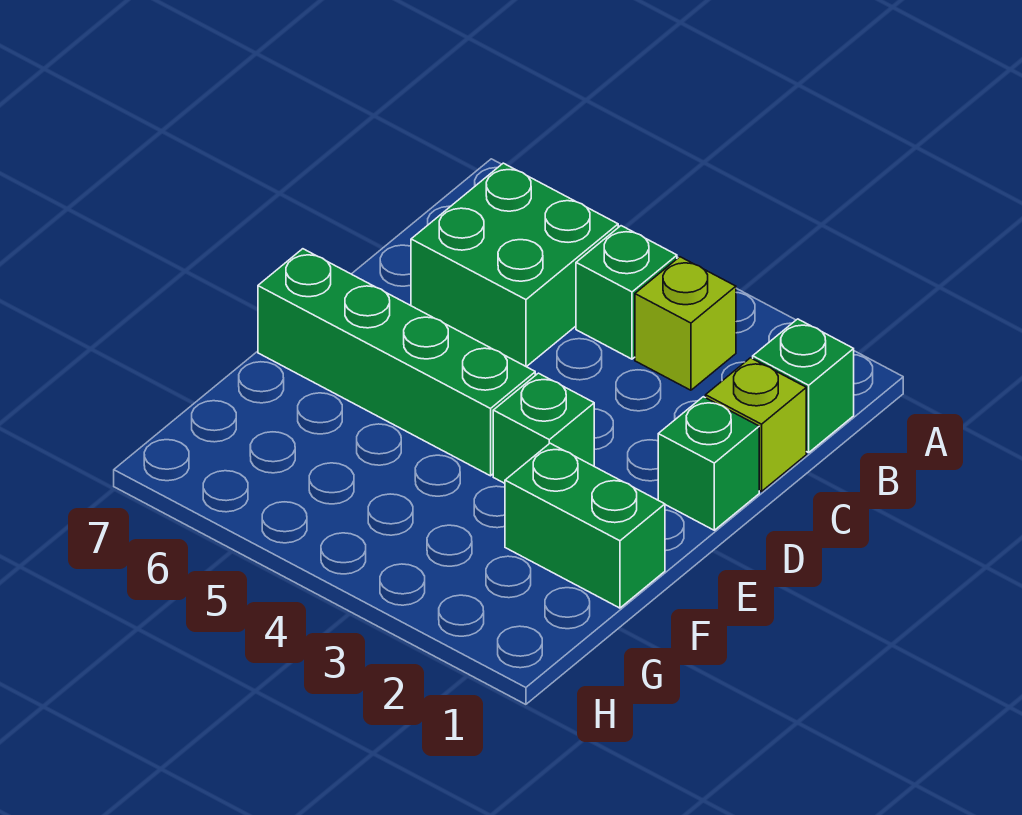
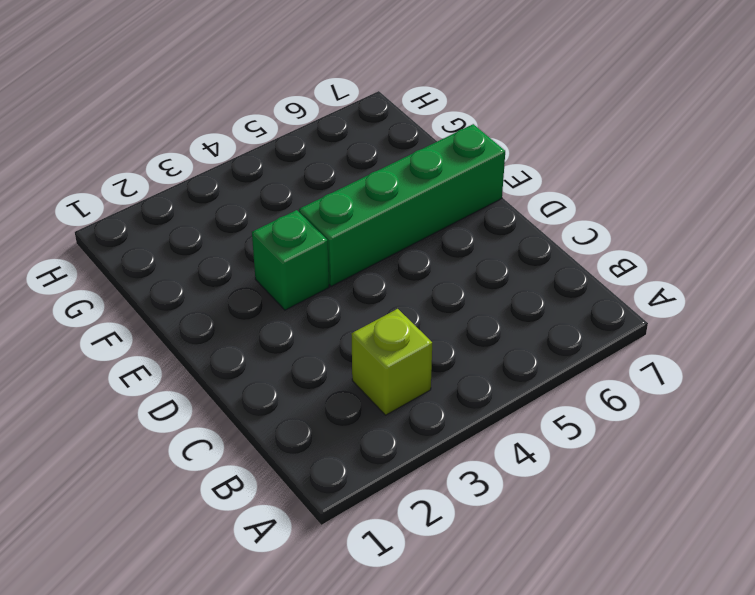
none -> green brick B1 level 1
none -> green brick B4 level 1

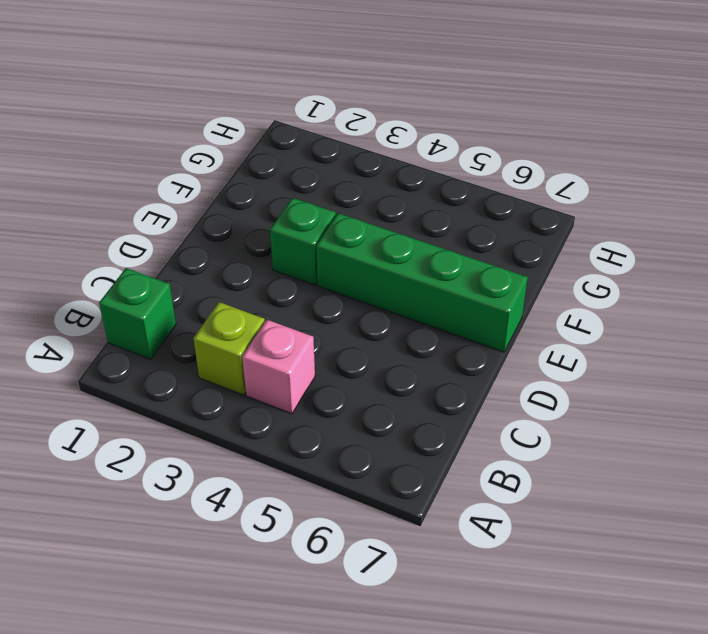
pink brick B4 level 1 -> green brick B4 level 1
none -> green brick B5:C6 level 1
none -> lime brick C1 level 1

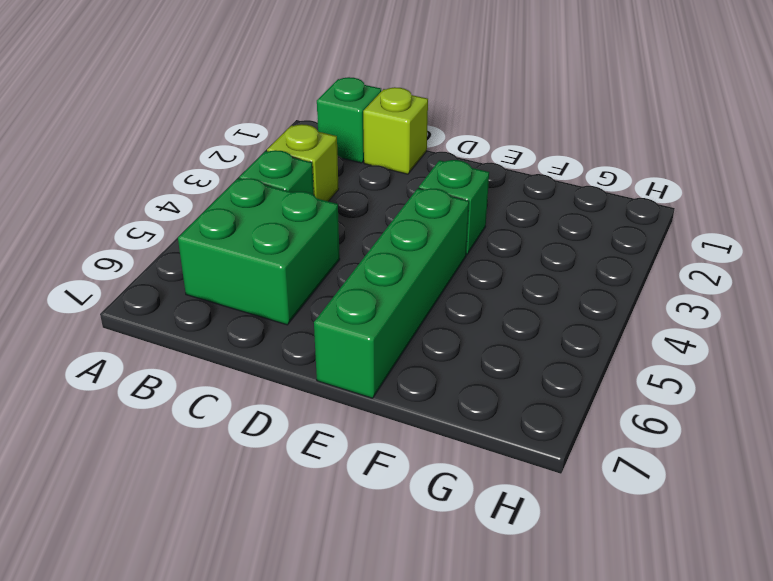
none -> green brick D1 level 1
none -> green brick F1:F2 level 1

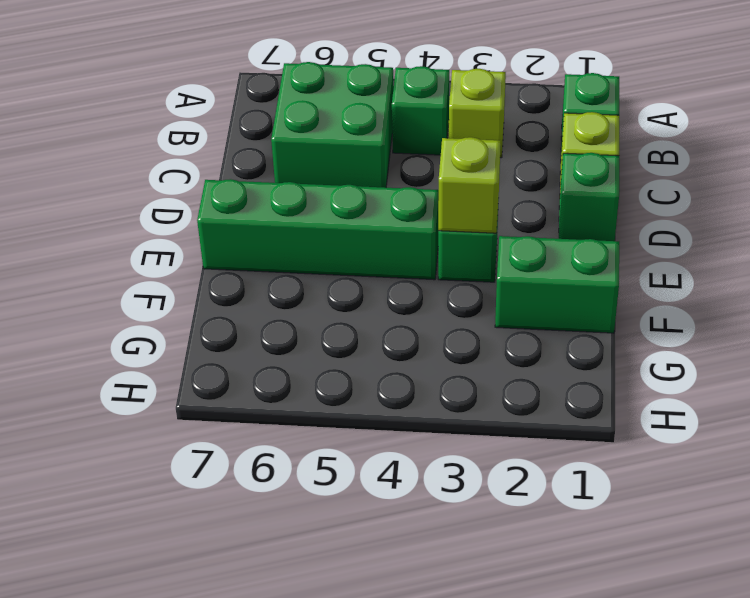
lime brick E3 level 2 -> none

